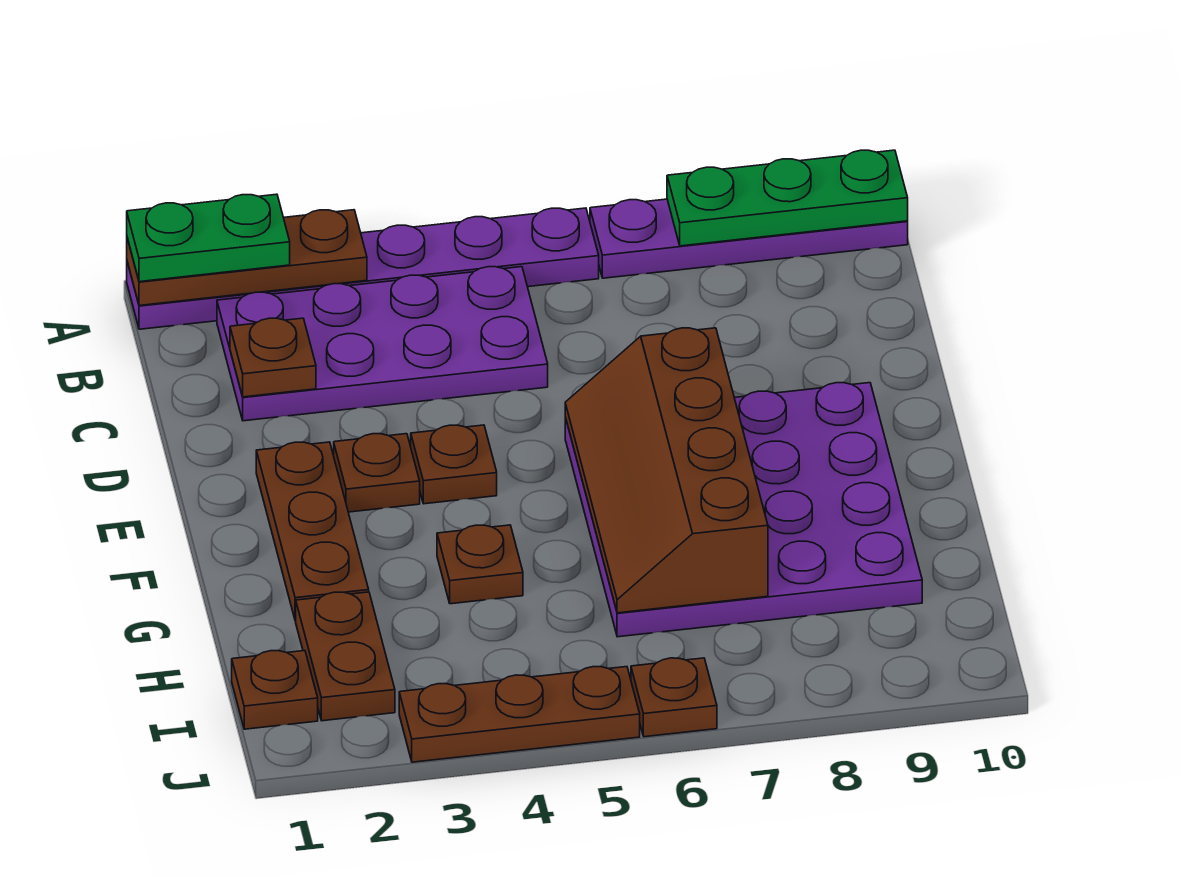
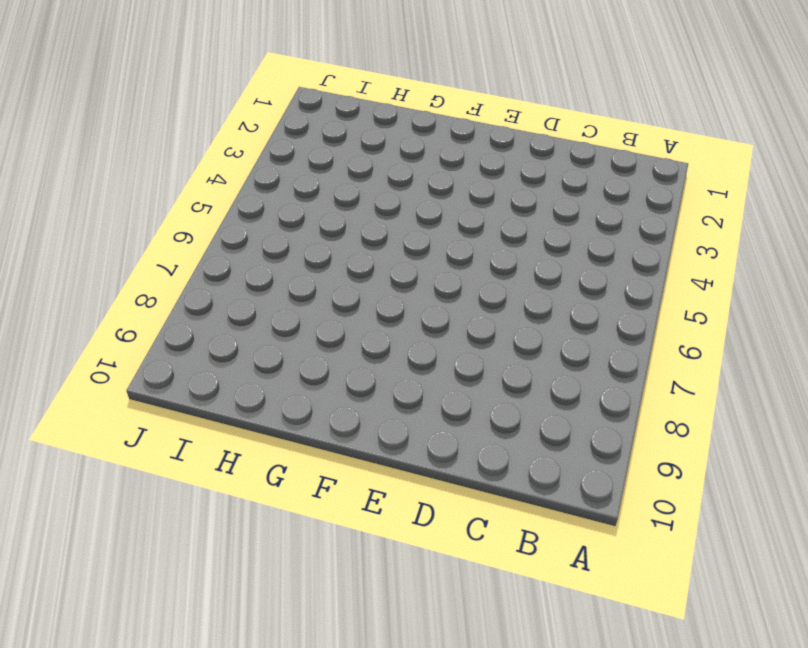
none -> purple plate A1:A6 level 1
none -> purple plate A7:A10 level 1
none -> purple plate B2:C5 level 1

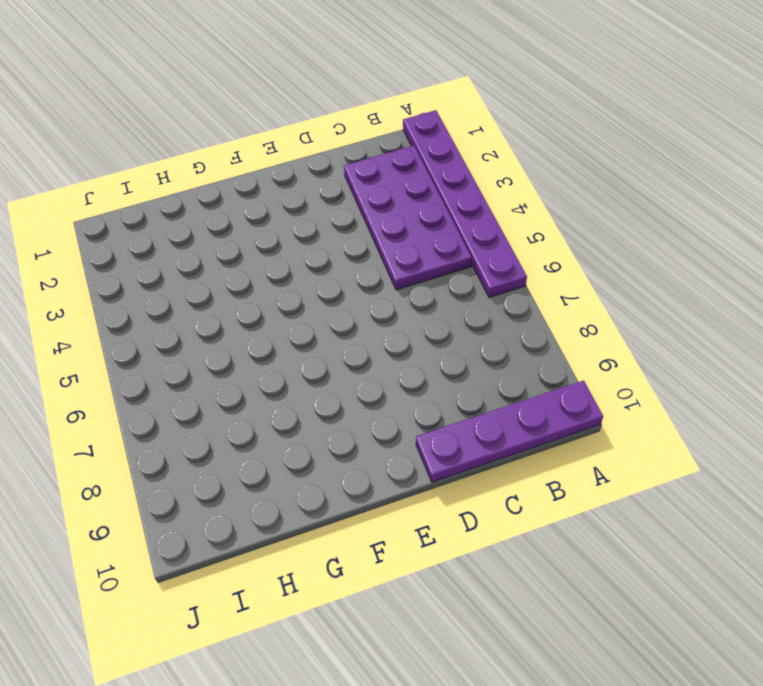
purple plate A10:D10 level 1 -> purple plate A7:A10 level 1
none -> brown plate E2:G2 level 1
none -> brown plate E3 level 1
none -> brown plate E4 level 1

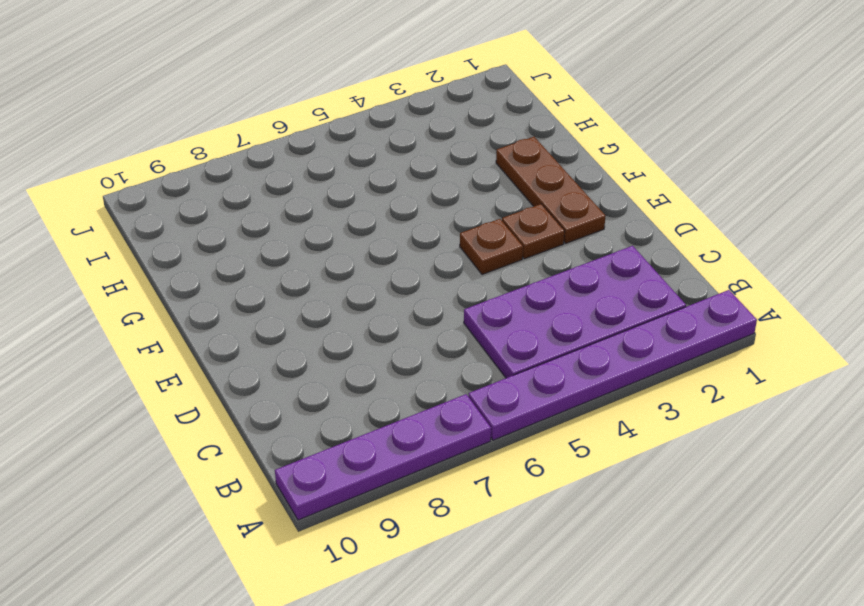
none -> purple plate E6:H9 level 1
none -> brown plate G4 level 1
none -> brown plate H2:I2 level 1

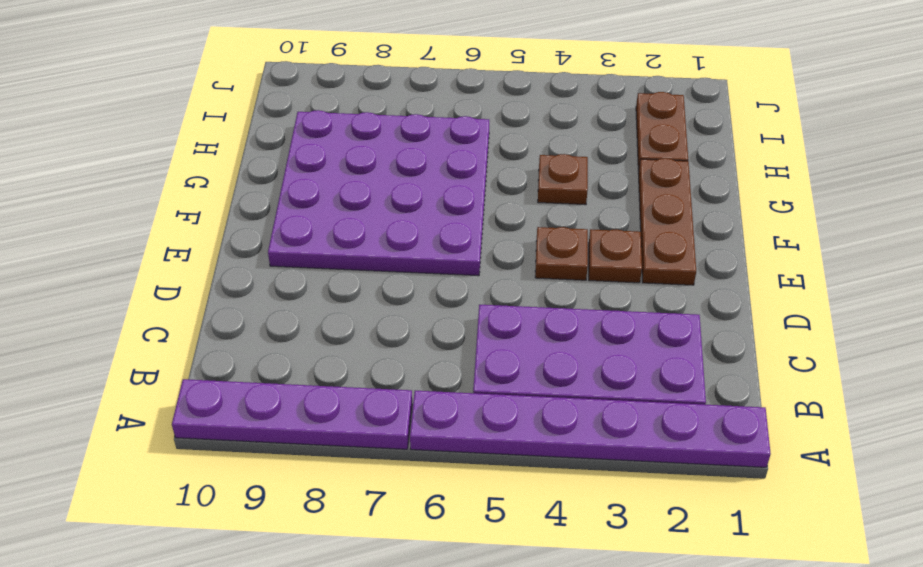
none -> brown plate I1 level 1
none -> brown plate J3:J5 level 1
none -> brown plate J6 level 1

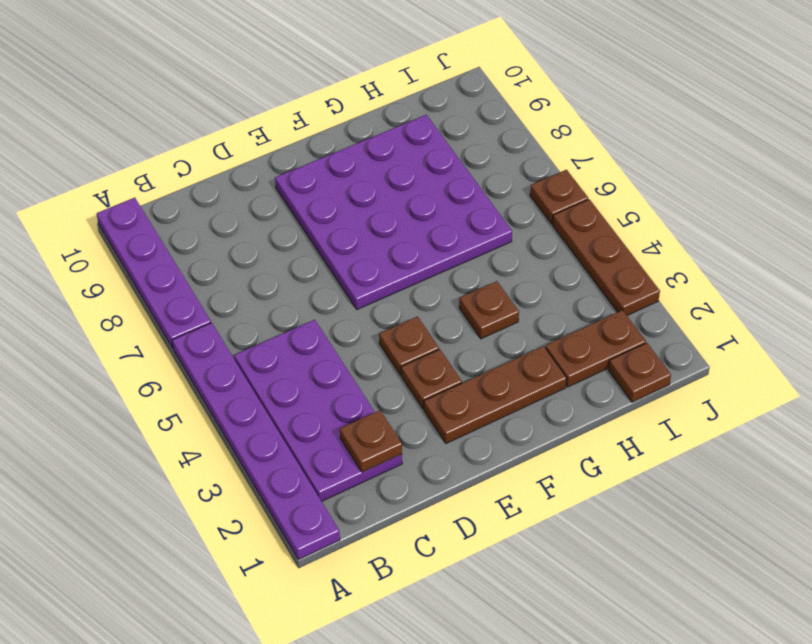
none -> brown plate A1:A3 level 2
none -> green plate A8:A10 level 2
none -> brown slope E6:H7 level 2 top 7

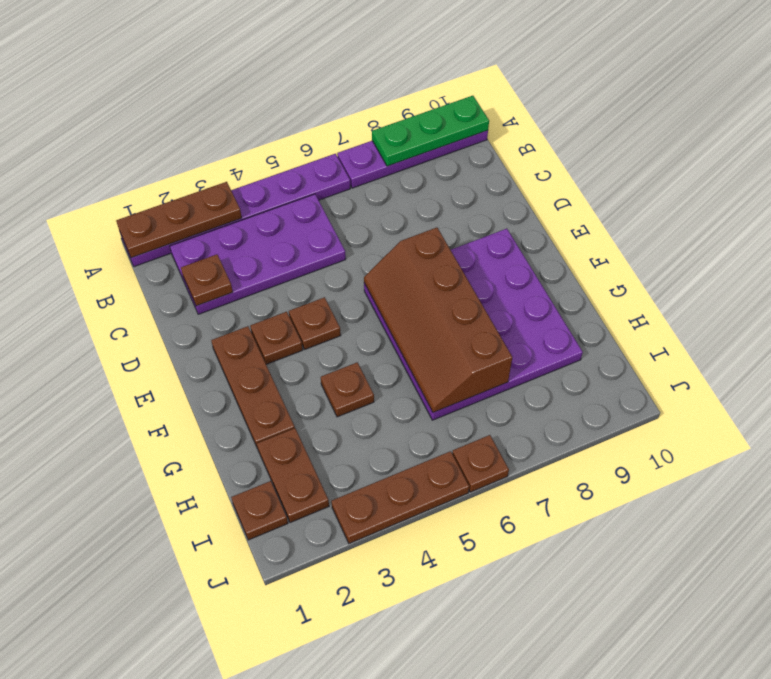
none -> green plate A1:A2 level 3

